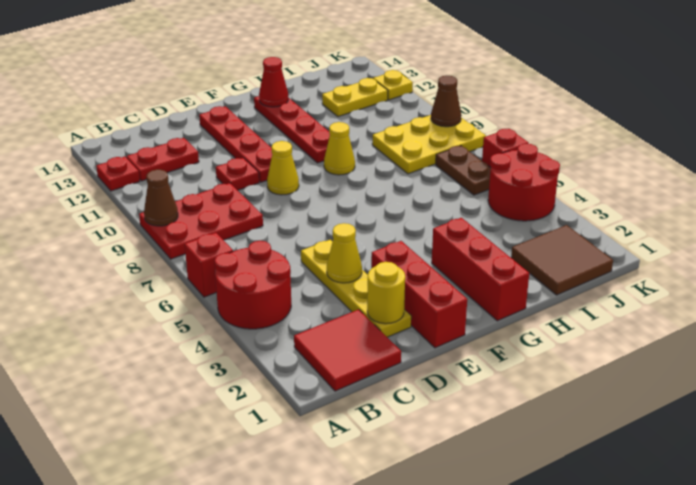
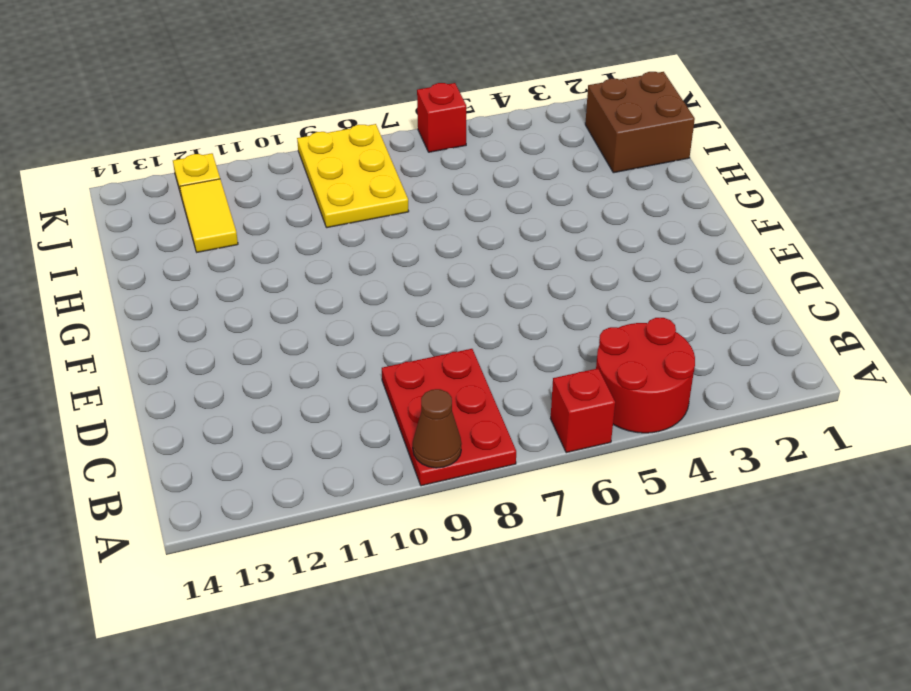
brown brick I1:J2 level 1 -> brown tile I1:J2 level 1
yellow tile I12:J12 level 1 -> yellow plate I12:J12 level 1
none -> red plate A12 level 1
none -> red tile B1:C2 level 1
none -> red plate B12:C12 level 1

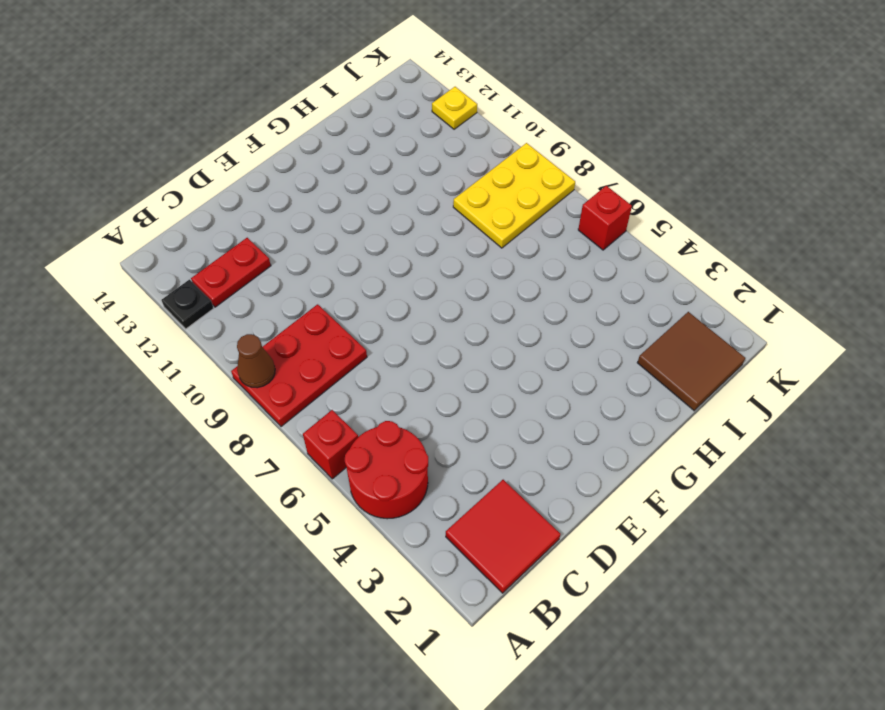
black plate A12 level 1 -> red plate A12 level 1
none -> yellow plate D2:D5 level 1
none -> red plate D10 level 1
none -> red brick E1:E3 level 1

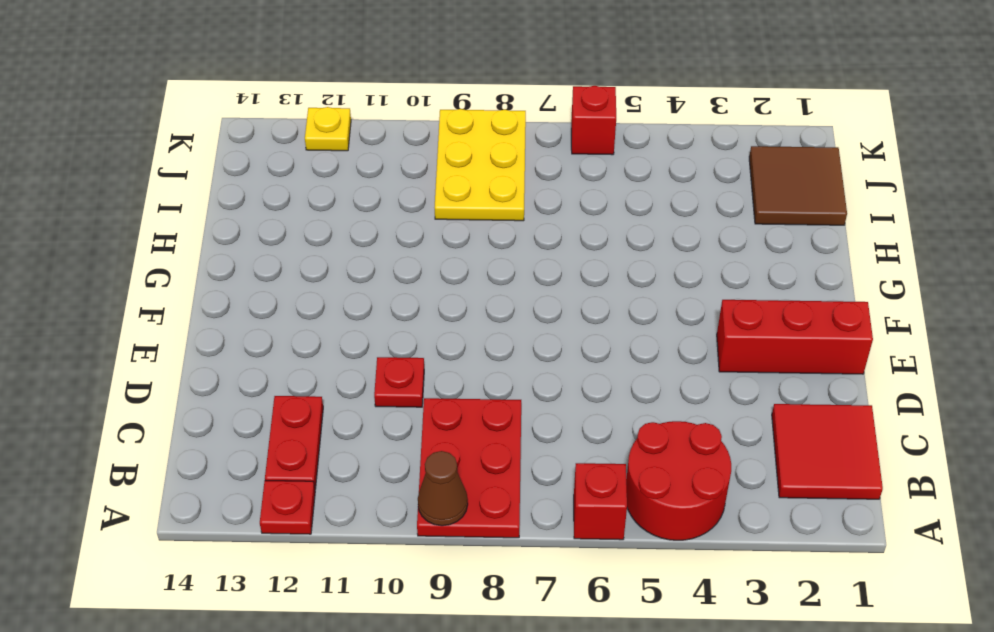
none -> yellow plate D2:D5 level 1
none -> yellow cone E9 level 1
none -> red plate E10:E13 level 1

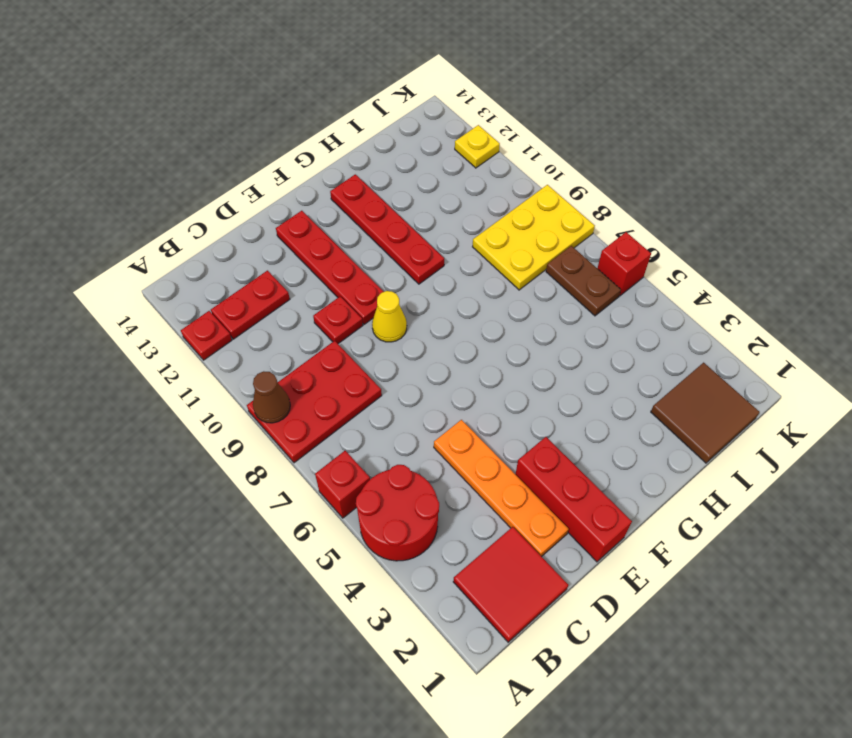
orange plate D2:D5 level 1 -> yellow plate D2:D5 level 1
none -> red brick G1:G3 level 1
none -> yellow cone G9 level 1
none -> yellow plate I12:J12 level 1

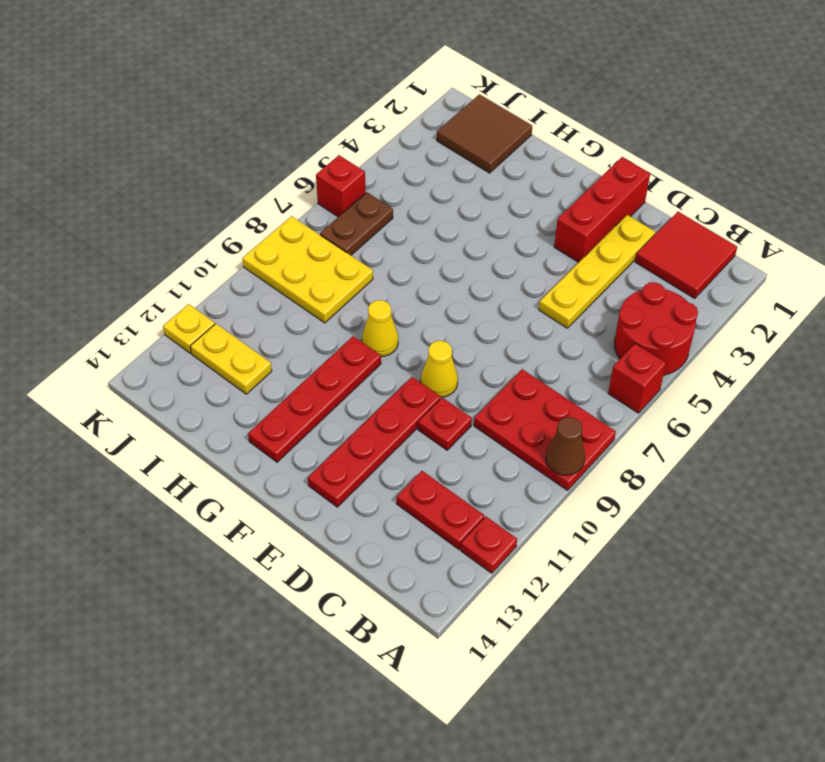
none -> red brick G1:G3 level 1
none -> red round brick J4:K5 level 1
none -> yellow round brick D2 level 2

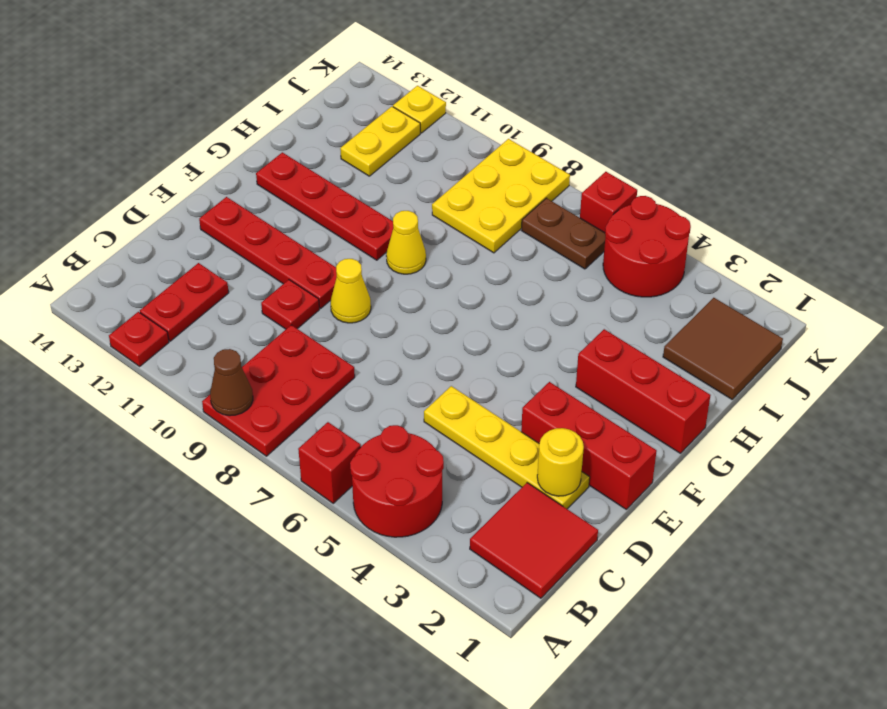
none -> yellow cone D4 level 2
none -> red cone G13 level 2
none -> brown cone K9 level 2

